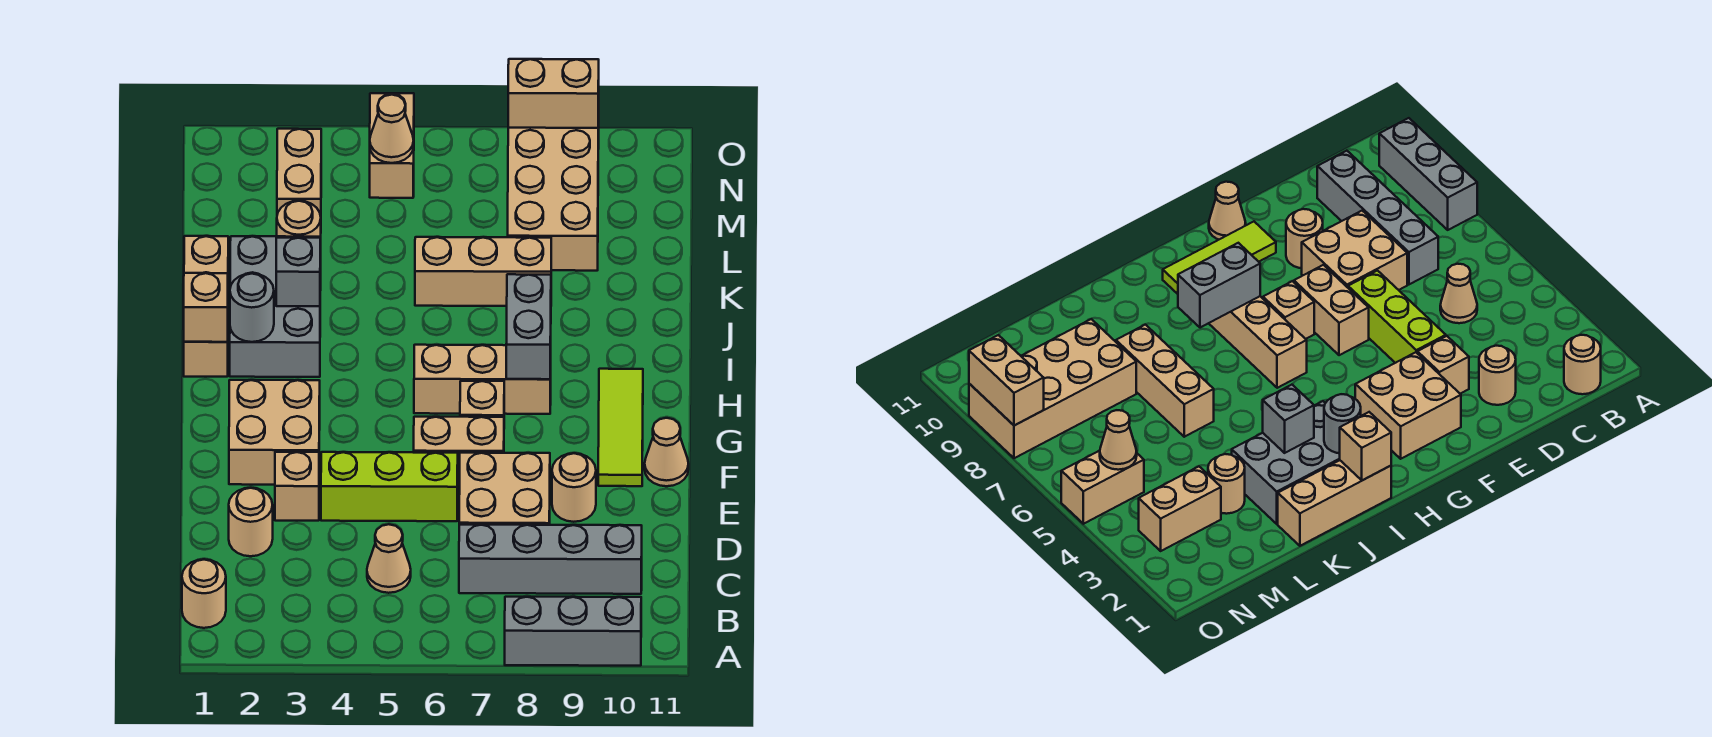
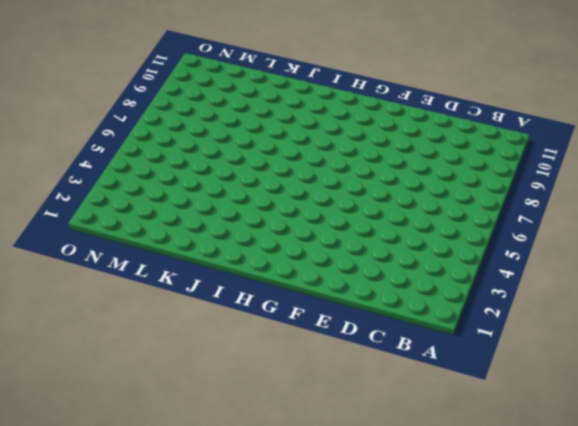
none -> grey brick A8:A10 level 1
none -> tan round brick B1 level 1
none -> tan cone C5 level 1

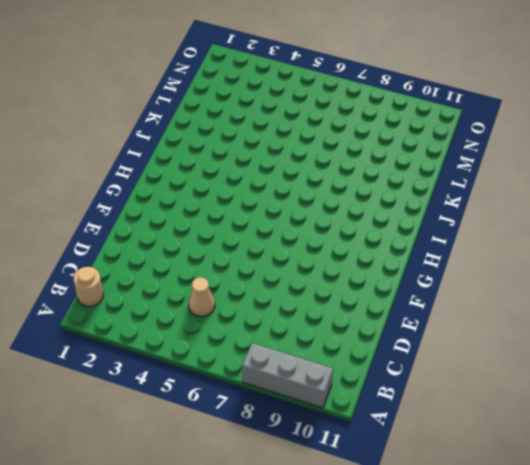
none -> grey brick C7:C10 level 1
none -> tan round brick D2 level 1
none -> tan brick D7:E8 level 1

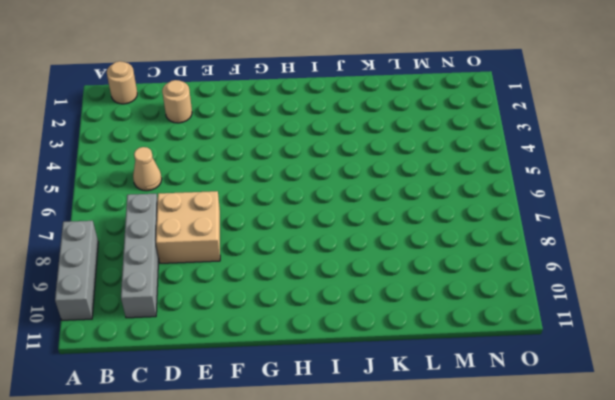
none -> tan brick E3 level 1
none -> lime brick E4:E6 level 1
none -> tan round brick E9 level 1

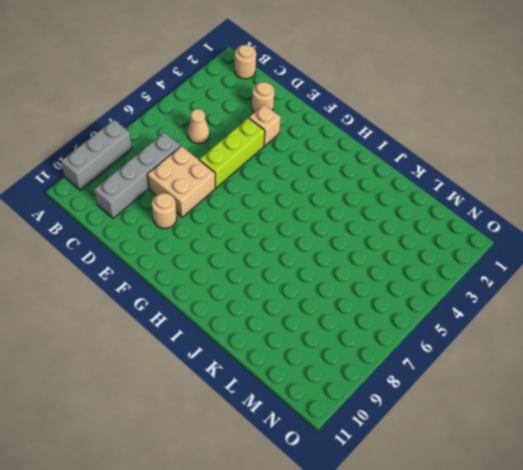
none -> tan brick F2:G3 level 1
none -> tan brick F6:F7 level 1
none -> lime tile F10:H10 level 1

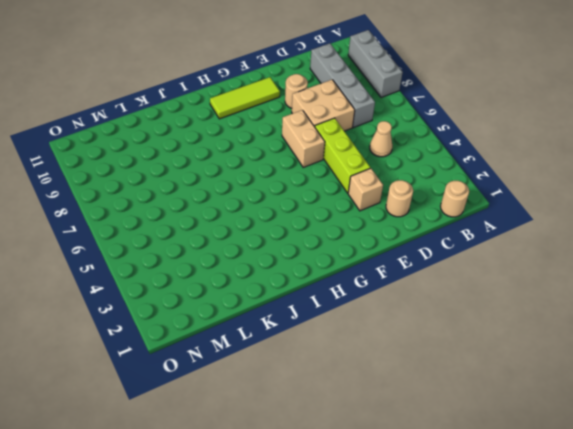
none -> tan brick F2:G3 level 1
none -> tan cone F11 level 1
none -> tan brick G7 level 1

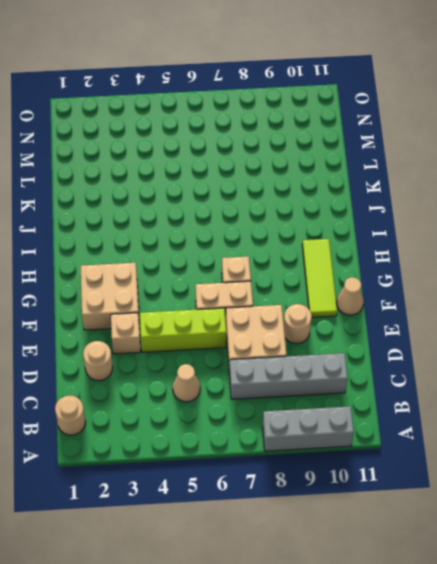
none -> tan brick H6:H8 level 1
none -> tan brick I1:K1 level 1
none -> grey brick I2:K3 level 1

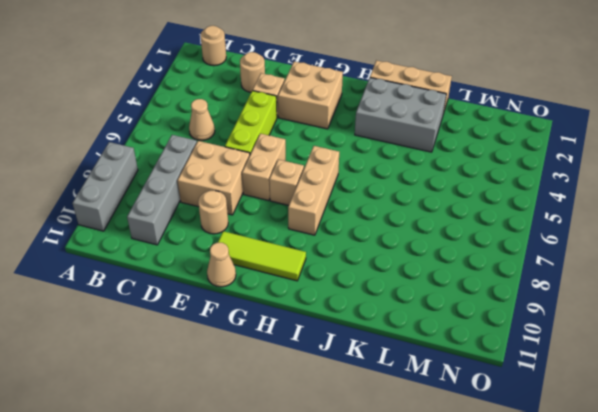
none -> tan brick K6:K8 level 1
none -> tan round brick L3 level 1
none -> tan brick L8:O9 level 1

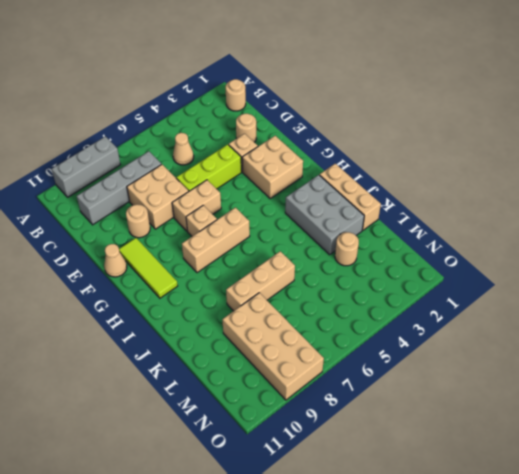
none -> tan brick M3:N3 level 1
none -> tan brick N5:O5 level 1
none -> grey brick H8:I8 level 2

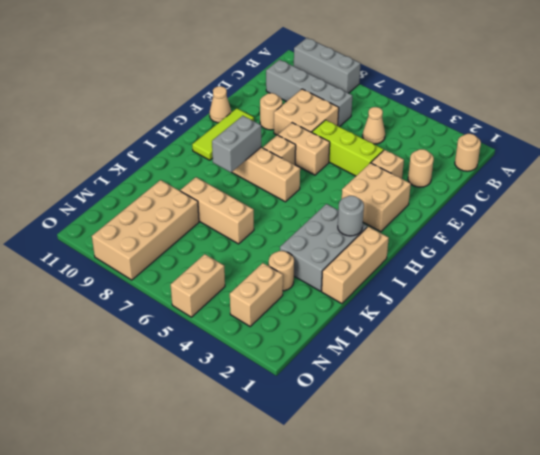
none -> tan brick I1 level 2
none -> grey brick J3 level 2
none -> tan cone N5 level 2

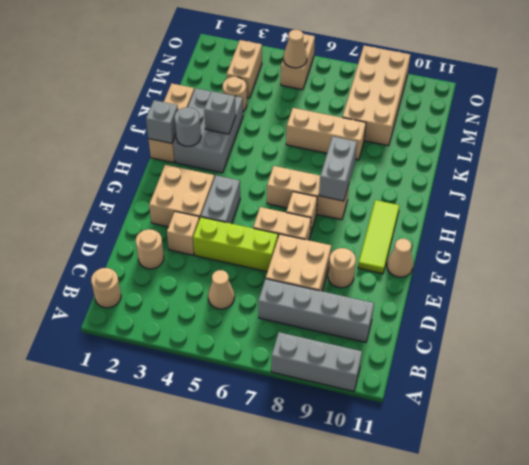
grey brick F4:G4 level 1 -> none
grey brick I1 level 2 -> tan brick I1 level 2
none -> tan brick O8:O9 level 2

